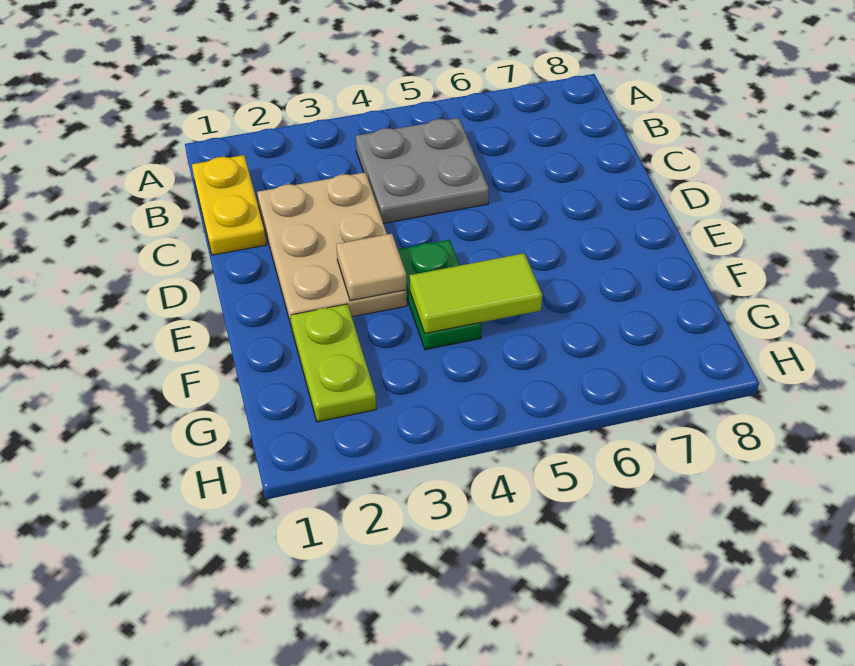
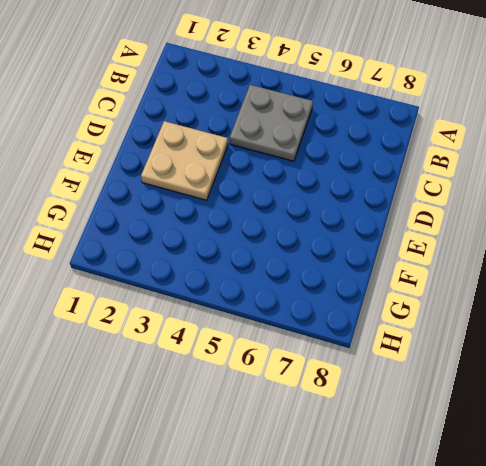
tan plate D2:E3 level 1 -> tan plate C2:E3 level 1
none -> yellow plate B1:C1 level 1
none -> green plate E4:F4 level 1

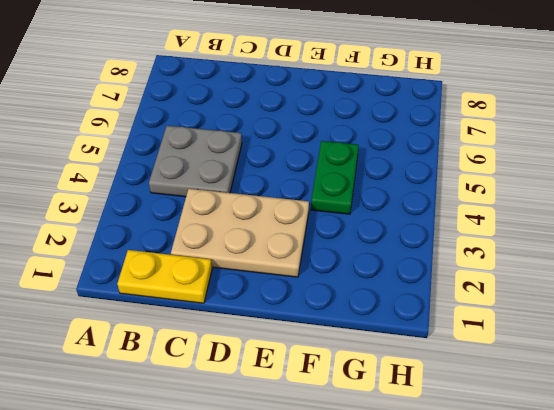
green plate F4:F5 level 1 -> green plate E4:F4 level 1
none -> lime plate F2:G2 level 1
none -> tan tile E3 level 2

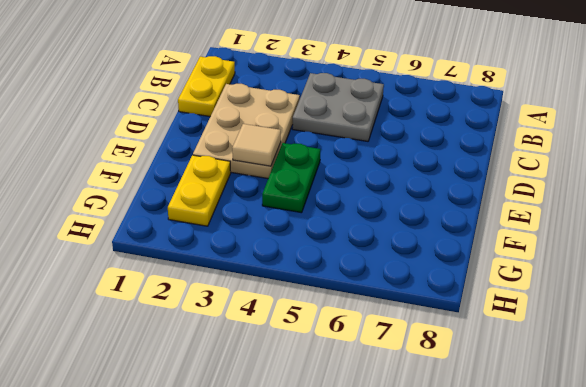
yellow plate F2:G2 level 1 -> lime plate F2:G2 level 1
none -> lime tile F4:F5 level 2

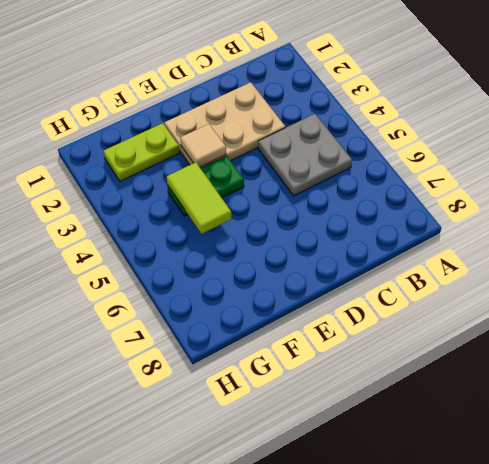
none -> yellow plate B1:C1 level 1

